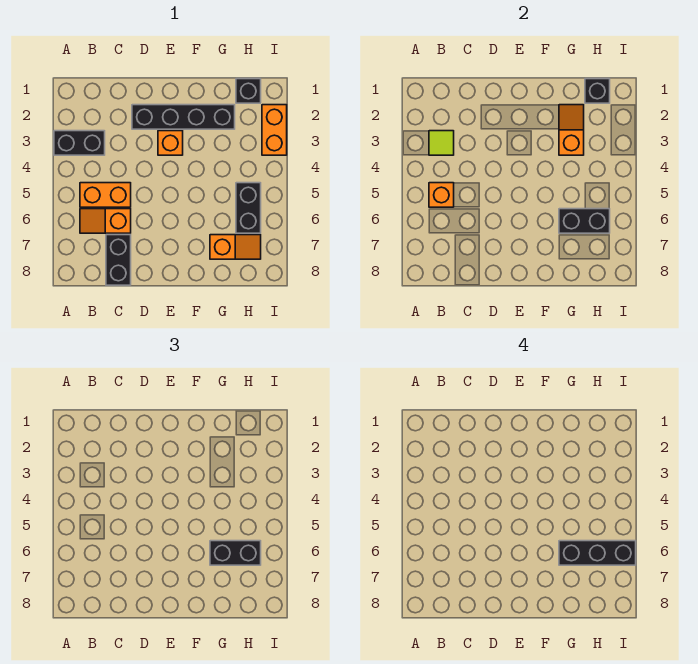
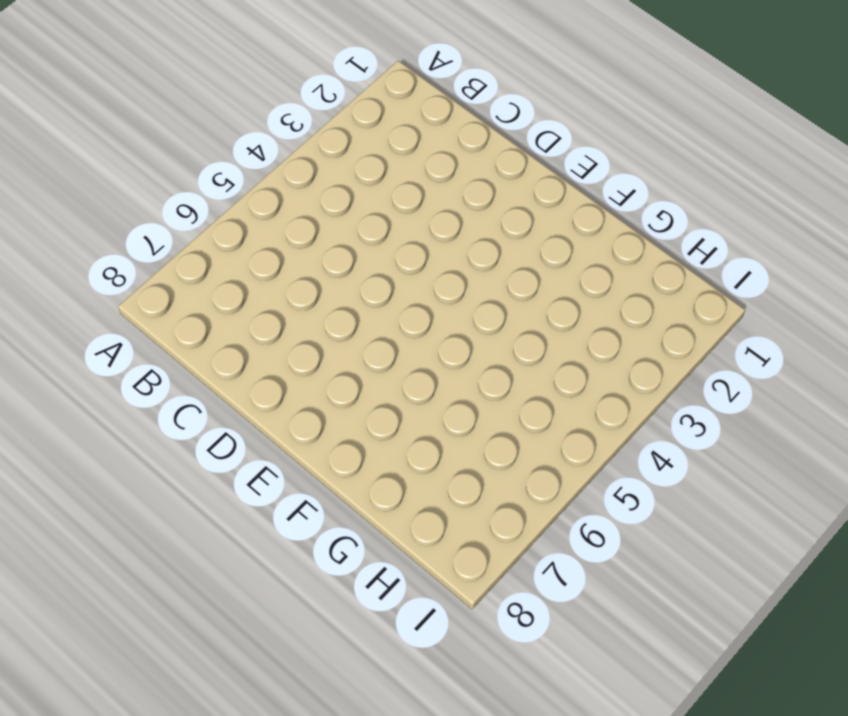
none -> black brick A3:B3 level 1
none -> orange brick B5:C5 level 1
none -> orange slope B6:C6 level 1 top C

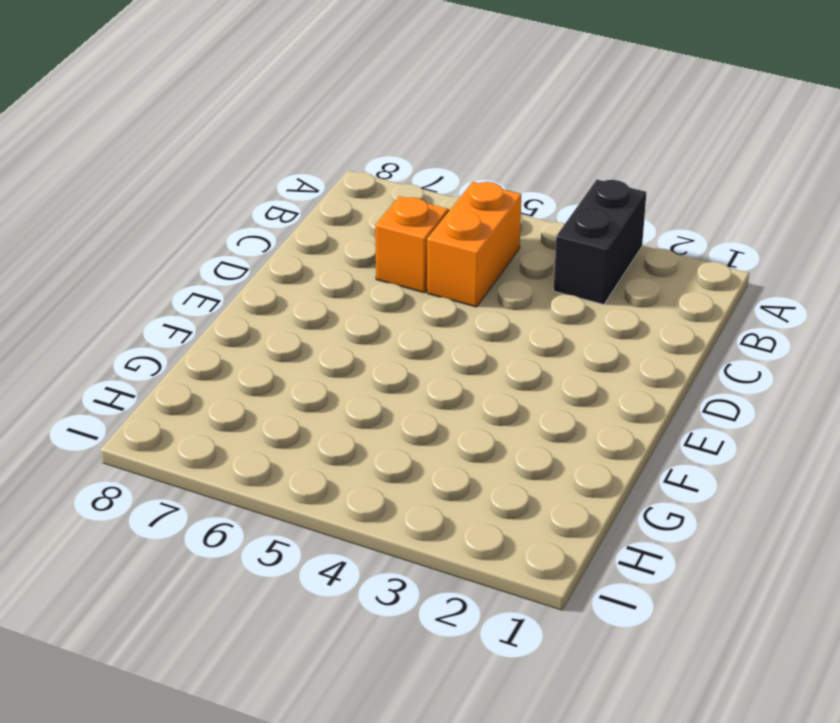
none -> black brick C7:C8 level 1
none -> black brick D2:G2 level 1
none -> orange brick E3 level 1

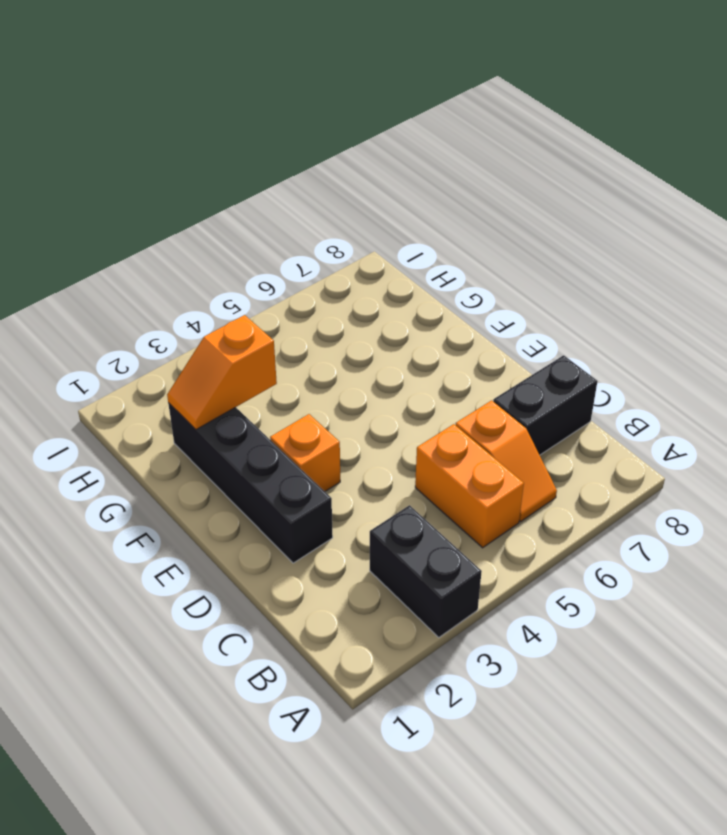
none -> orange slope G7:H7 level 1 top G
none -> black brick H1 level 1
none -> black brick H5:H6 level 1

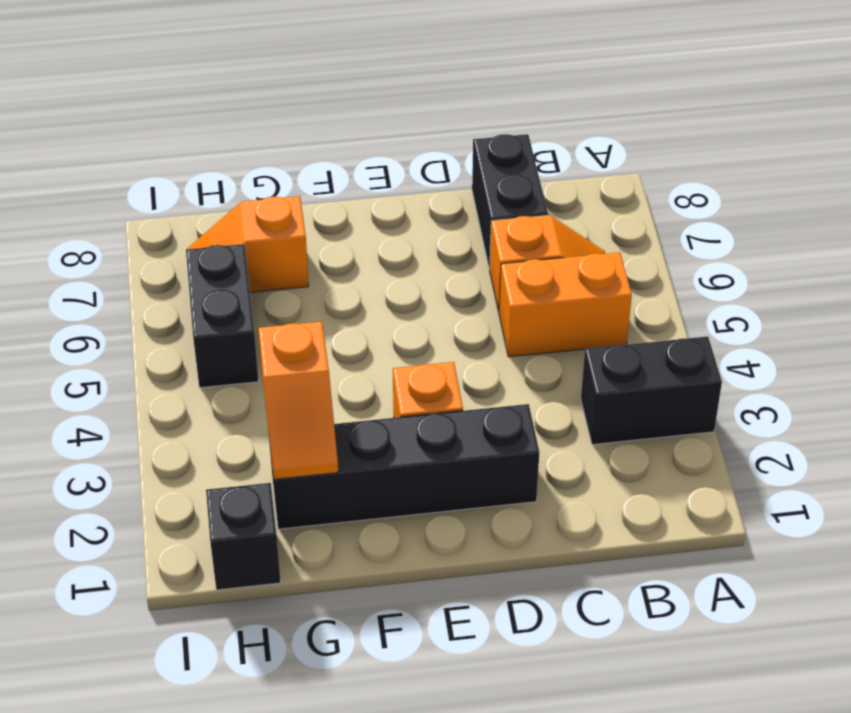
none -> orange brick I2:I3 level 1
none -> lime tile B3 level 2
none -> orange brick B5 level 2

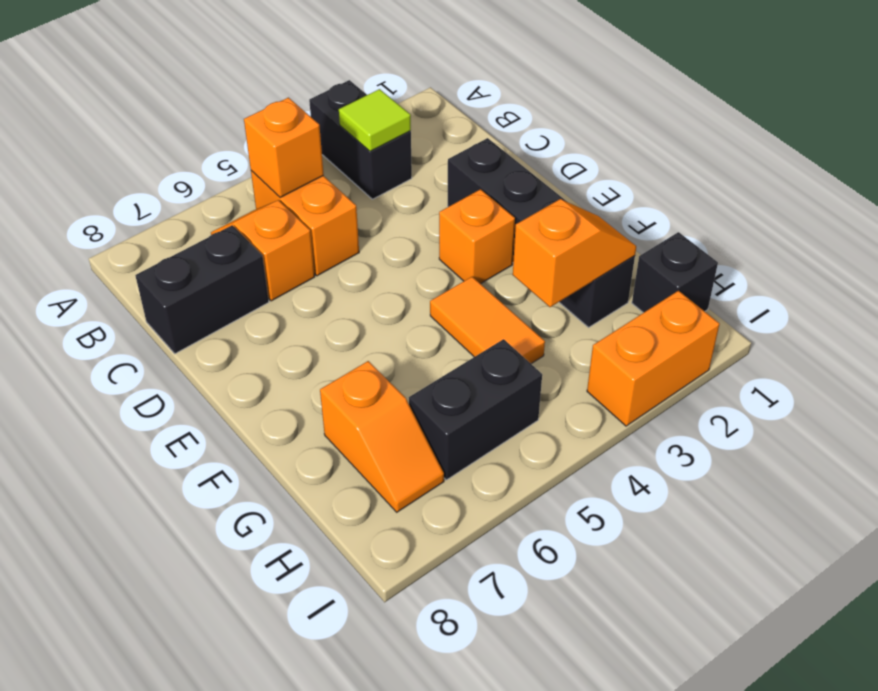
orange tile F4:G4 level 1 -> none
none -> black brick G6:H6 level 2
none -> black brick H1 level 2
none -> black brick G6:H6 level 3

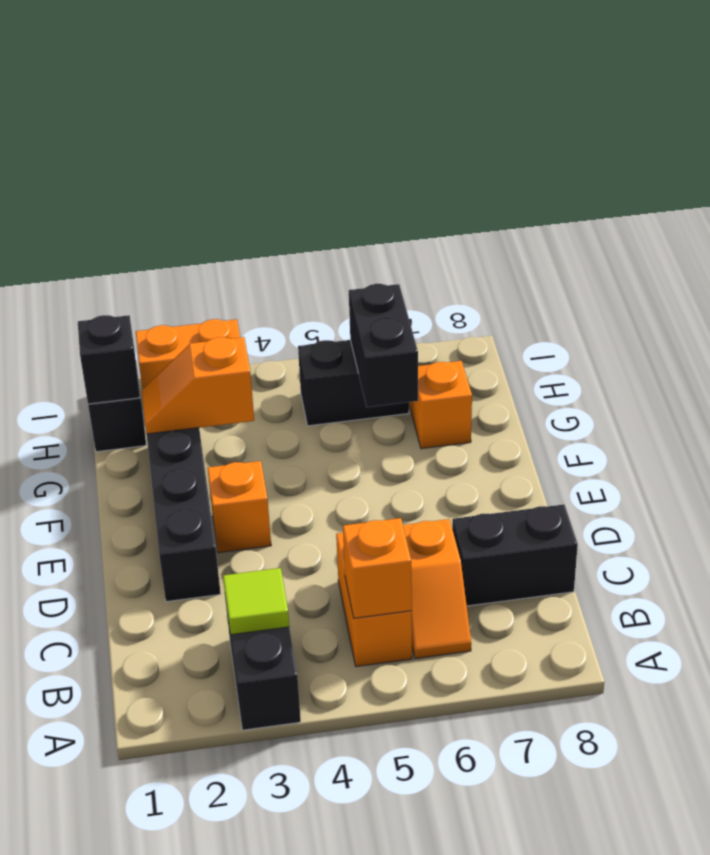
none -> black brick G6:H6 level 3
none -> black brick G6:I6 level 4

